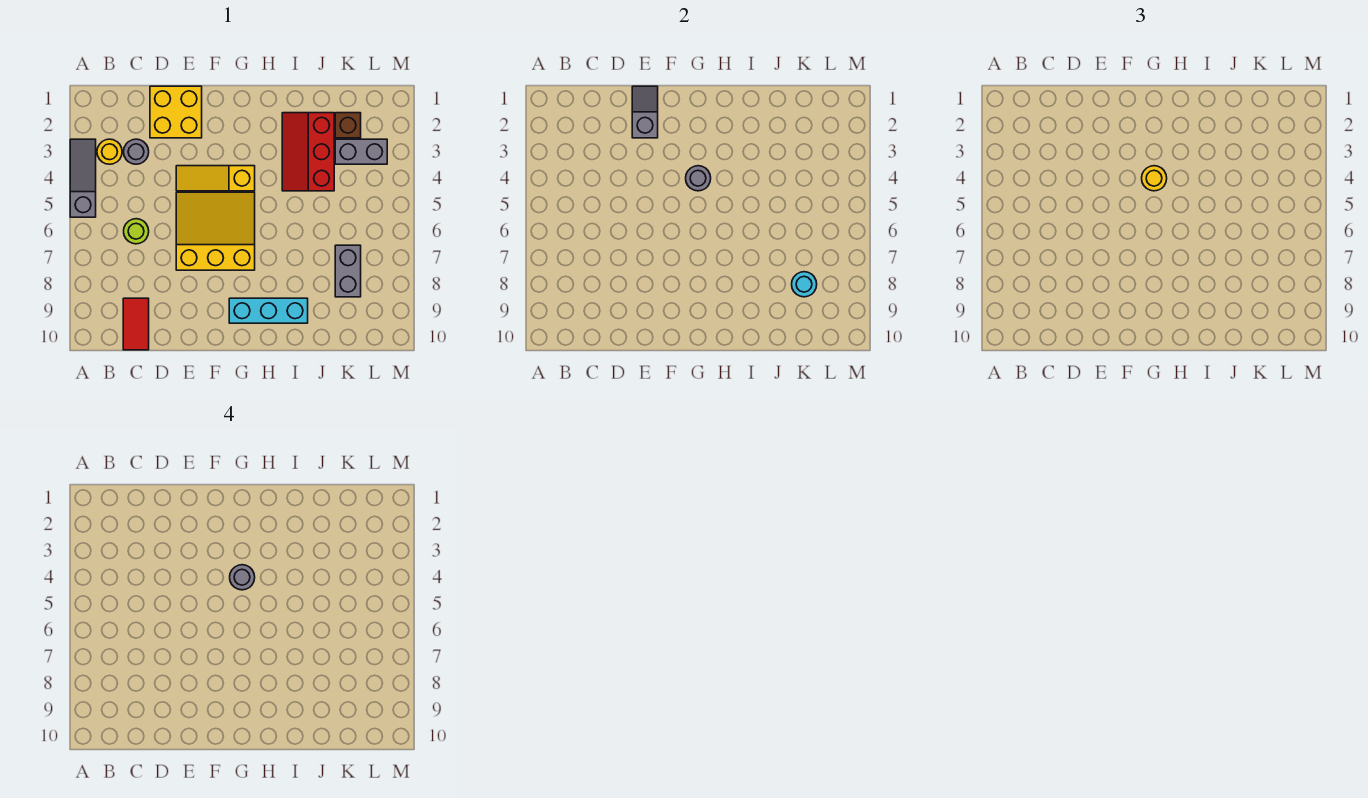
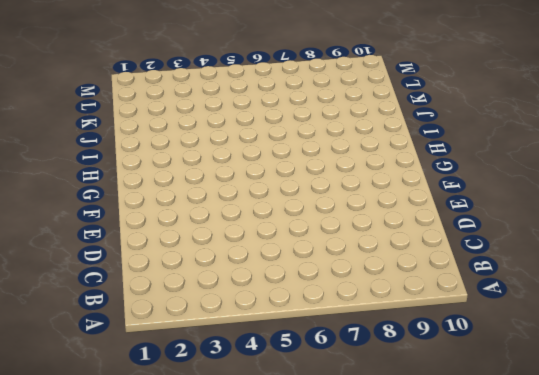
none -> grey slope A3:A5 level 1 top 5
none -> yellow round brick B3 level 1
none -> grey round brick C3 level 1

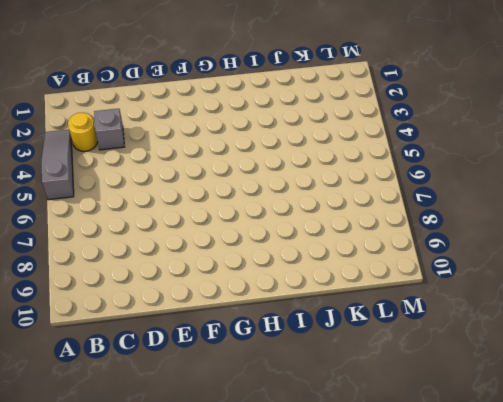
grey brick C3 level 1 -> grey round brick C3 level 1
none -> lime round brick C6 level 1
none -> red tile C9:C10 level 1
none -> yellow brick D1:E2 level 1

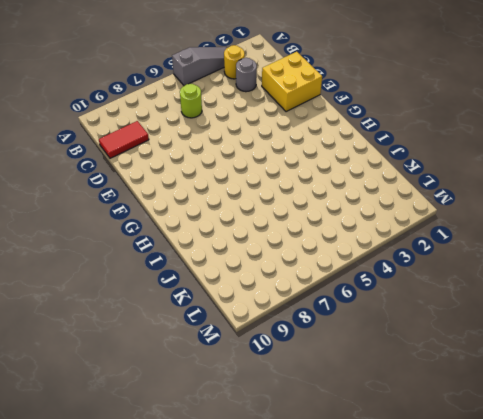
none -> yellow slope E4:G4 level 1 top G
none -> yellow slope E5:G7 level 1 top 7
none -> cyan brick G9:I9 level 1

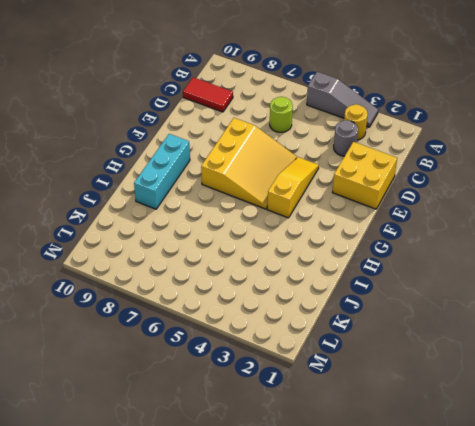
none -> red slope I2:J4 level 1 top J
none -> brown brick K2 level 1
none -> grey brick K3:L3 level 1

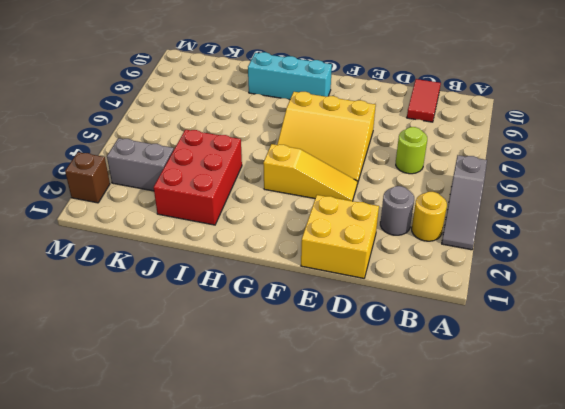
red brick I2:J4 level 1 -> red slope I2:J4 level 1 top J
brown brick M2 level 1 -> brown brick K2 level 1
none -> grey brick K7:K8 level 1
none -> grey slope E1:E2 level 2 top 2
none -> grey round brick G4 level 2

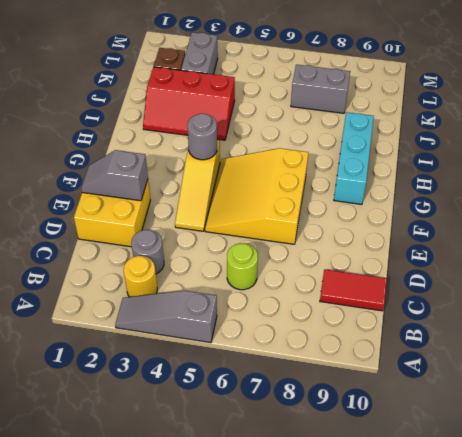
none -> cyan round brick K8 level 2
none -> yellow round brick G4 level 3
none -> grey round brick G4 level 4

